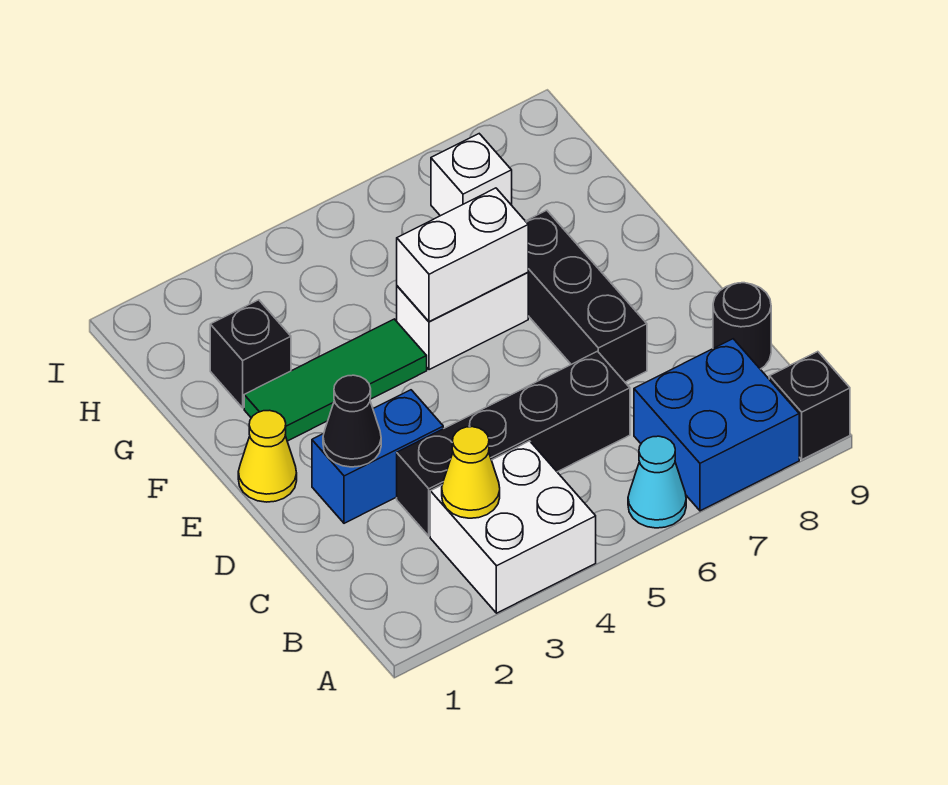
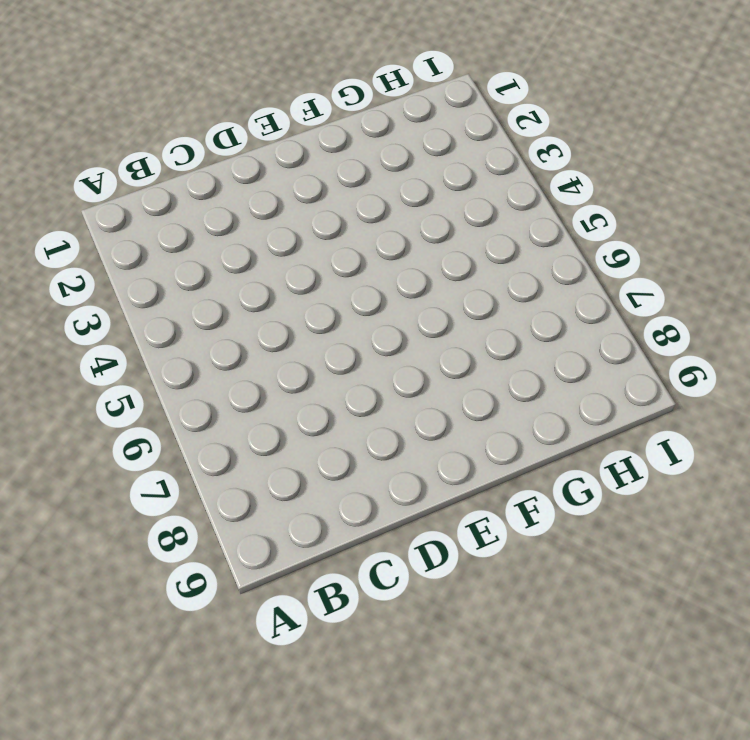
none -> white brick A3:B4 level 1
none -> cyan cone A6 level 1
none -> blue brick A7:B8 level 1

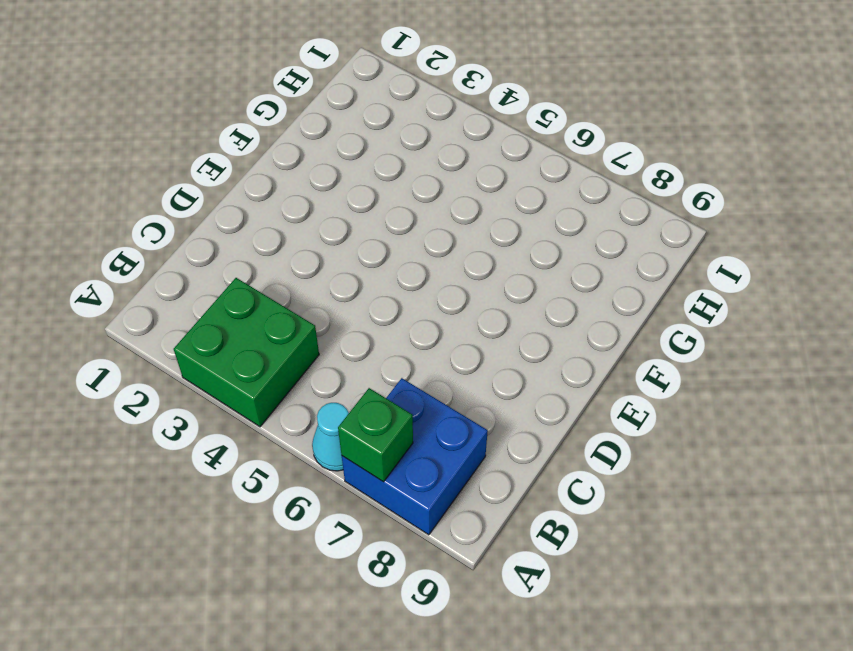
green brick A3:B4 level 1 -> white brick A3:B4 level 1
green brick A7 level 2 -> none
none -> black brick A9 level 1
none -> black brick C3:C6 level 1
none -> black round brick C9 level 1

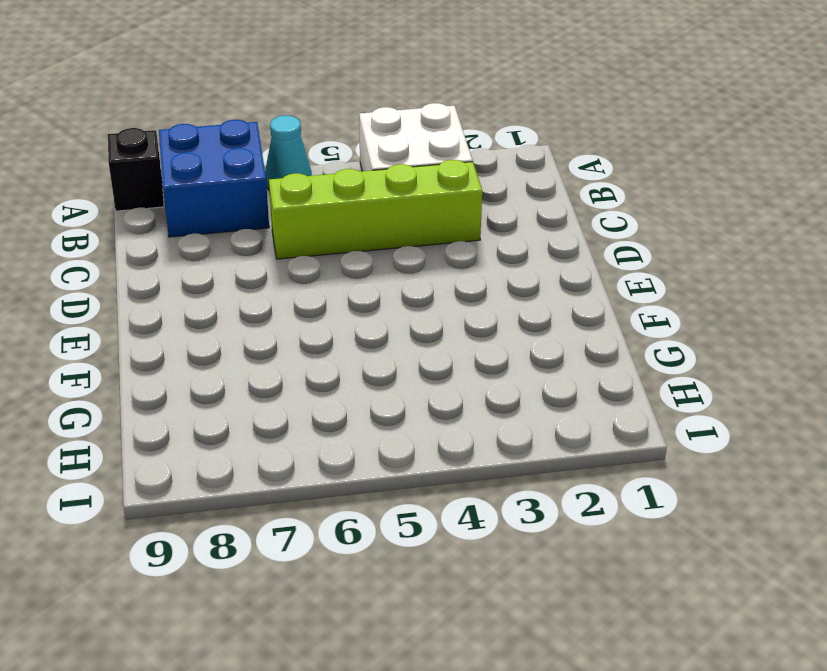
lime brick C3:C6 level 1 -> black brick C3:C6 level 1
none -> black round brick C9 level 1
none -> blue brick D2:D3 level 1
none -> black brick D7:F7 level 1

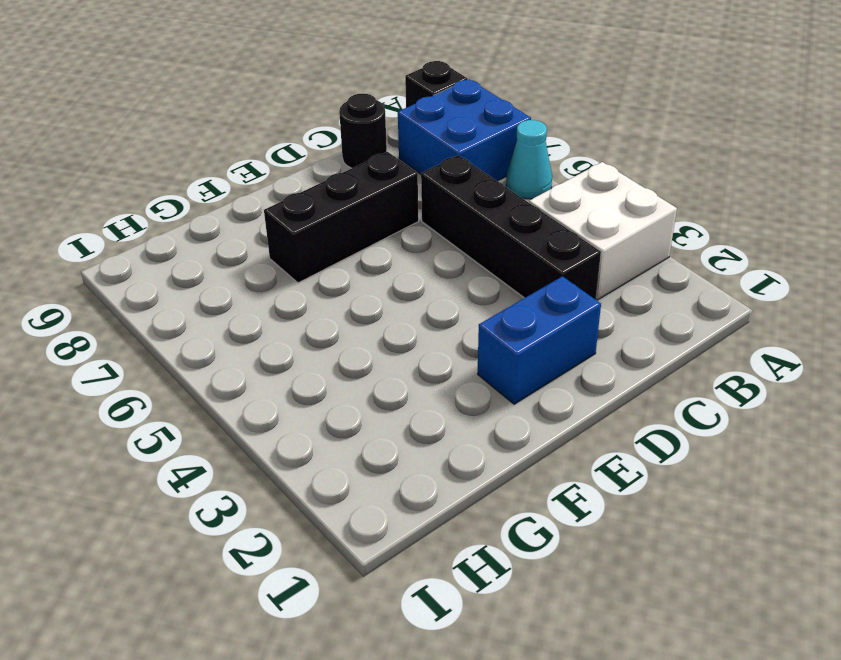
blue brick D2:E2 level 1 -> blue brick D2:D3 level 1
none -> yellow cone E1 level 1
none -> green tile F2:F4 level 1
none -> white brick F5:F6 level 1

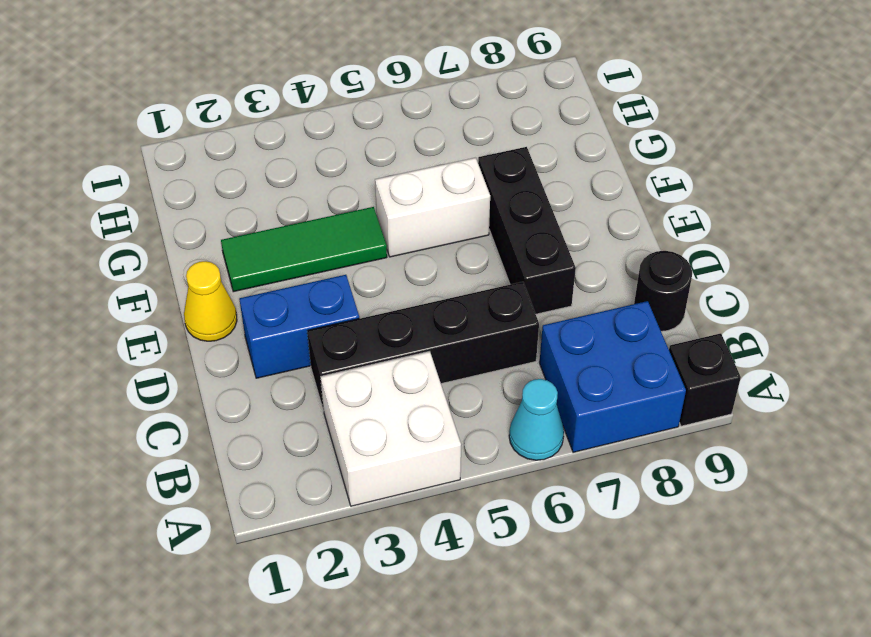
none -> black brick G2 level 1
none -> white brick H7 level 1
none -> yellow cone B3 level 2

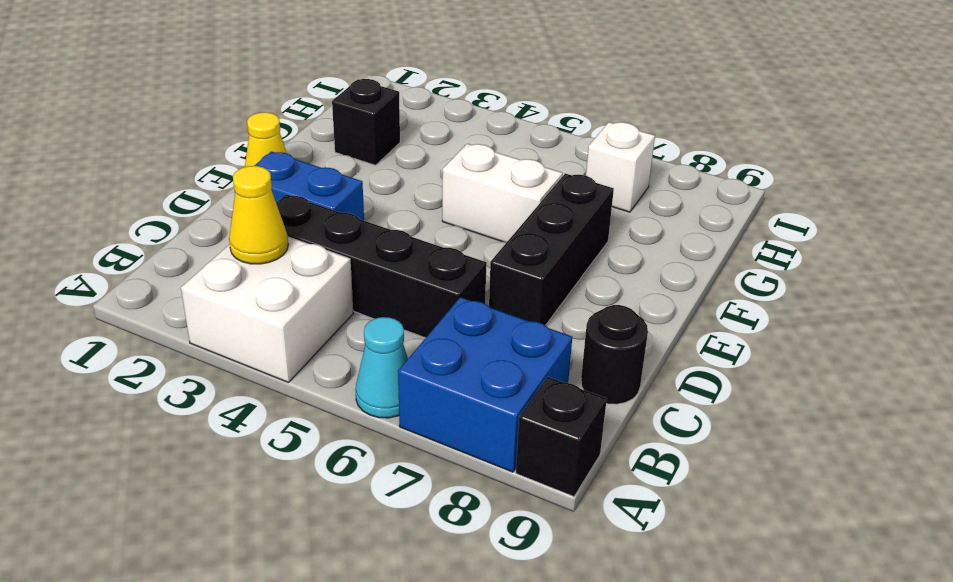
none -> green tile F2:F4 level 1
none -> black cone D2 level 2
none -> white brick F5:F6 level 2

